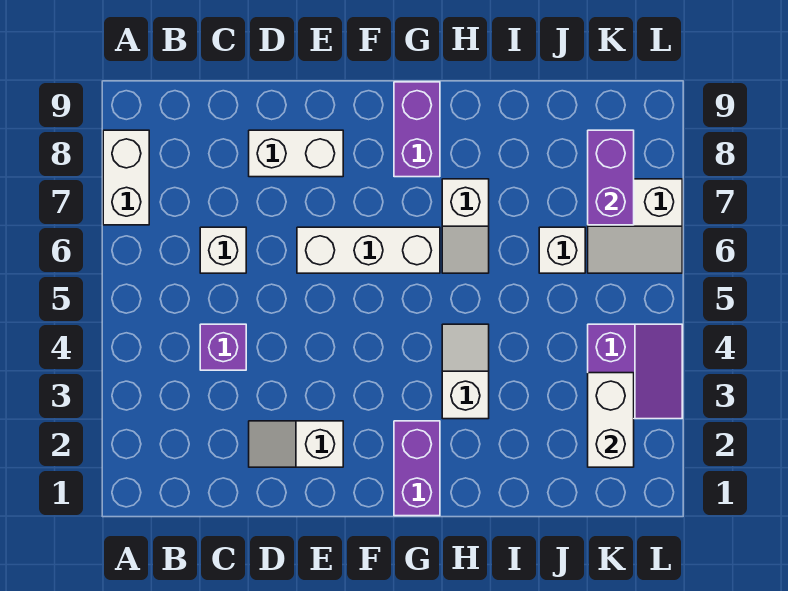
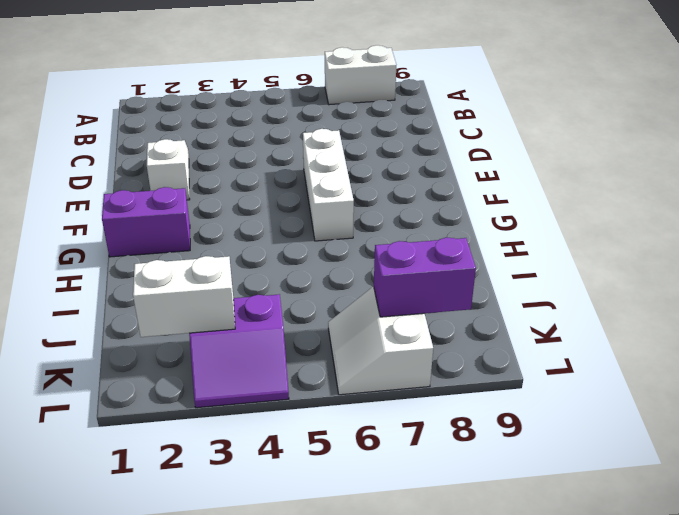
none -> purple brick C4 level 1
none -> white brick C6 level 1
none -> white brick D8:E8 level 1

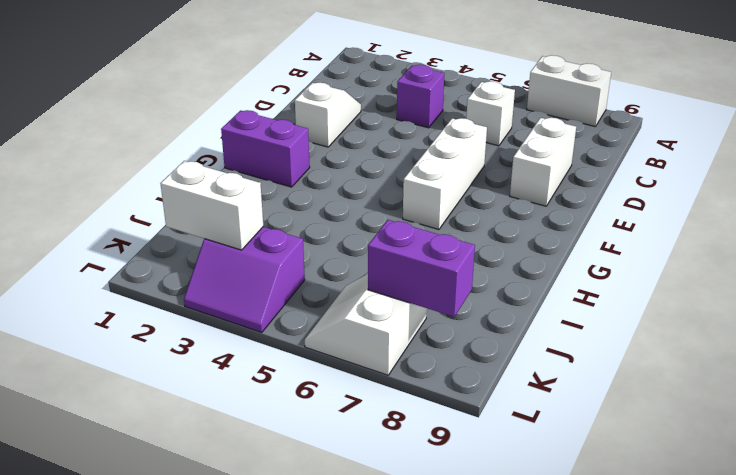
none -> purple brick G8:G9 level 1
none -> white slope H3:H4 level 1 top 3
none -> white slope H6:H7 level 1 top 7

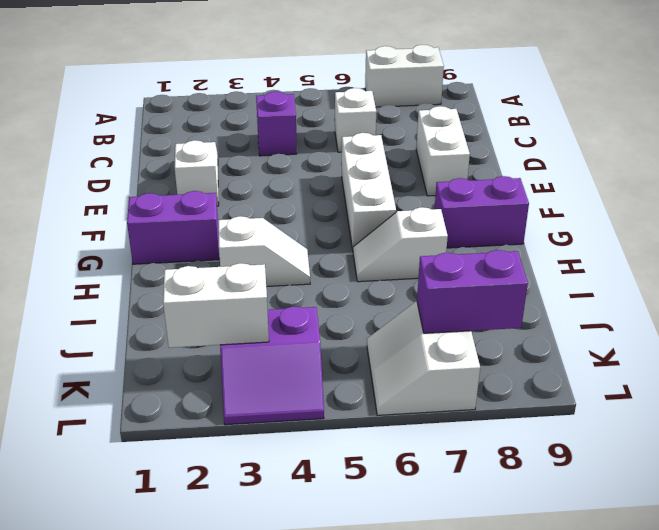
none -> white brick J6 level 1

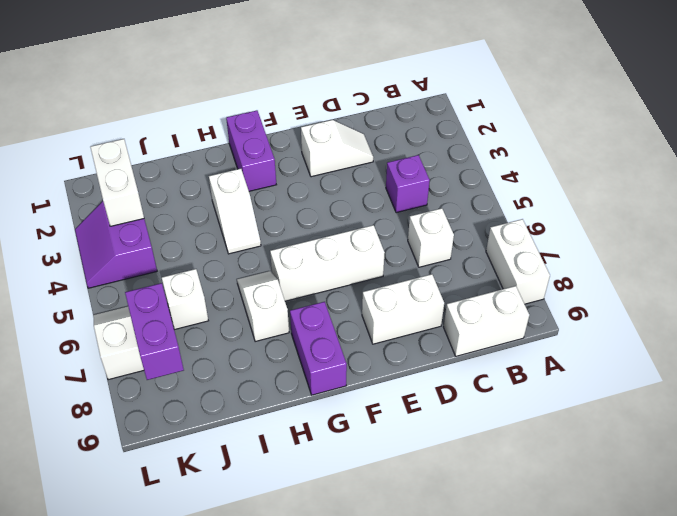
white brick B9:C9 level 1 -> none

